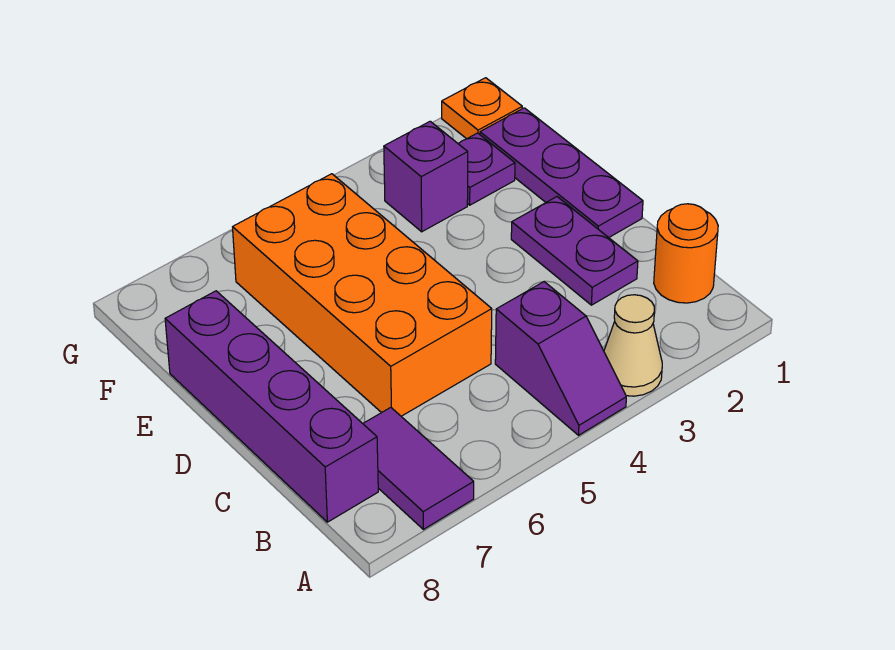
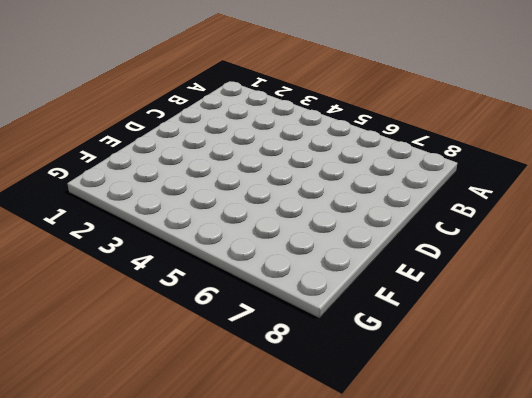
none -> tan cone A3 level 1
none -> purple slope A4:B4 level 1 top B

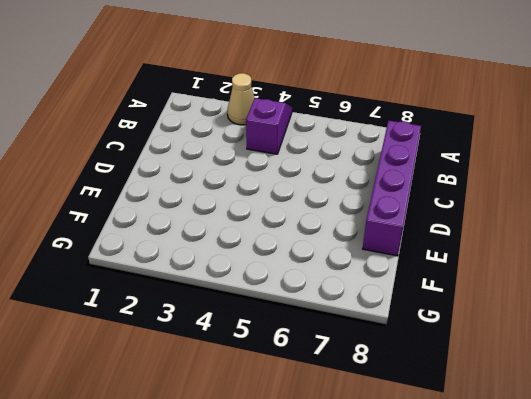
none -> purple tile A7:B7 level 1
none -> orange round brick B1 level 1

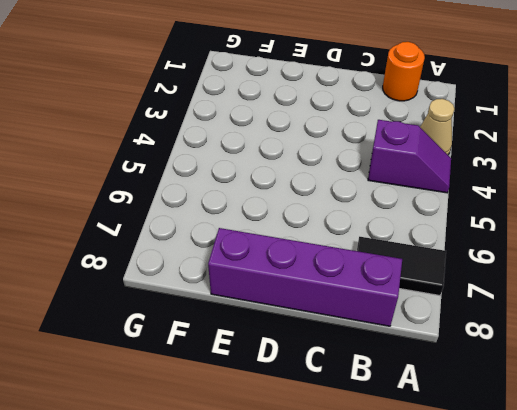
black tile A7:B7 level 1 -> purple tile A7:B7 level 1
none -> purple plate C2:D2 level 1
none -> orange brick C5:F6 level 1

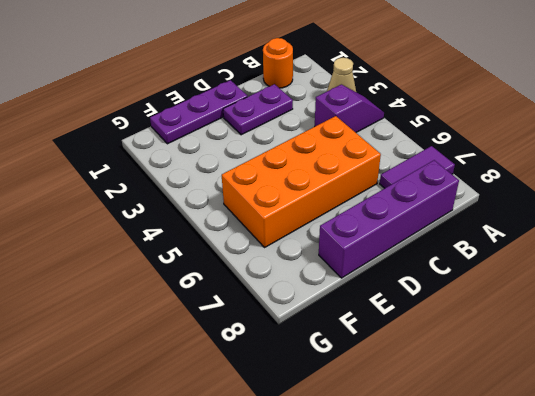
none -> purple plate F2 level 1
none -> purple brick F3 level 1

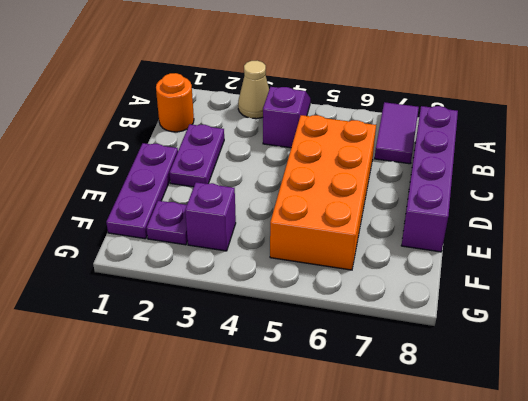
none -> orange plate G1 level 1

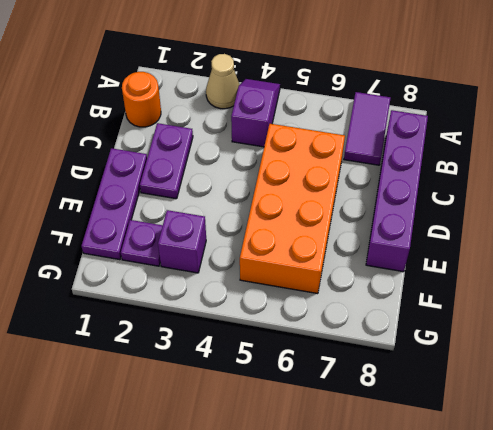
none -> orange plate G1 level 1

